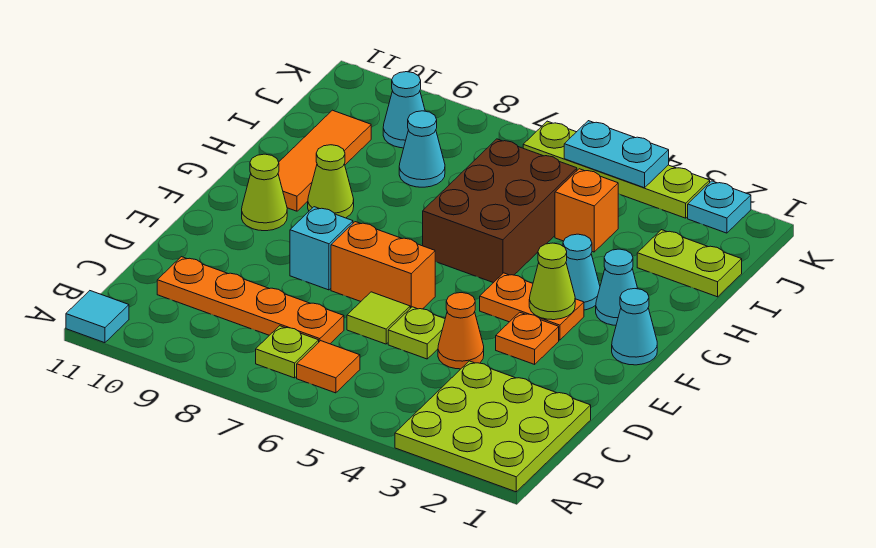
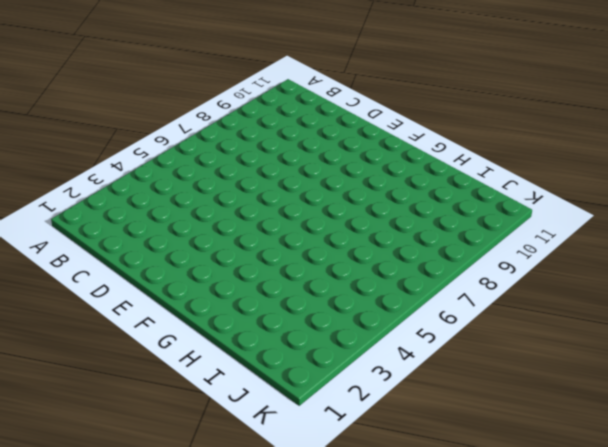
none -> lime plate A1:C3 level 1
none -> cyan tile A11 level 1
none -> orange tile B6 level 1

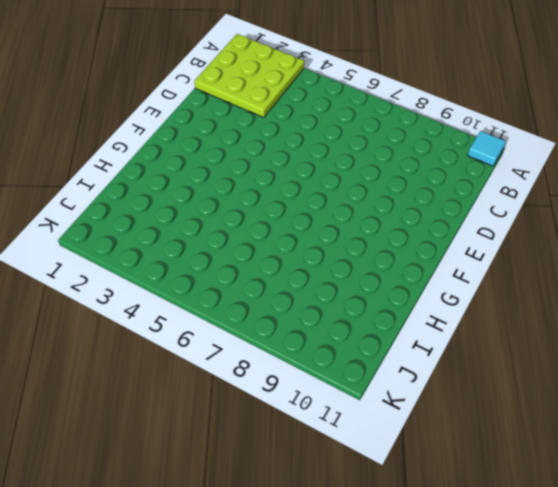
none -> orange tile B6 level 1
none -> lime plate B7 level 1
none -> orange plate C7:C10 level 1

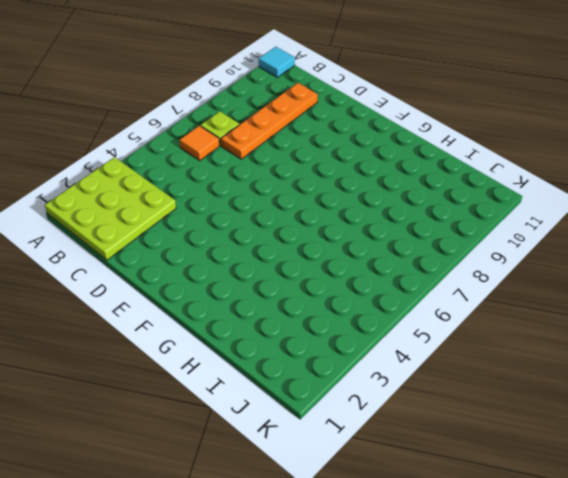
none -> orange cone D4 level 1
none -> lime plate D5 level 1
none -> lime tile D6 level 1

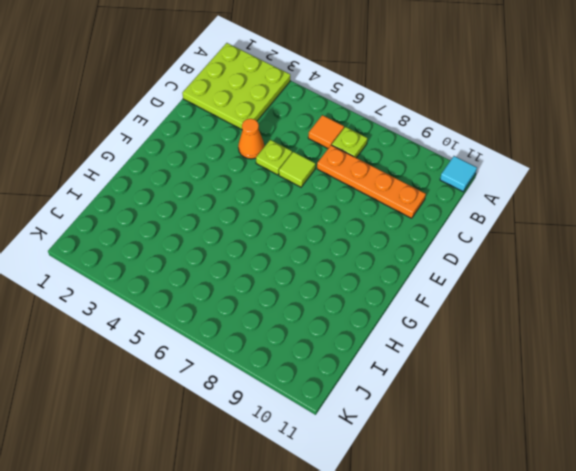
none -> orange plate E3 level 1
none -> orange brick E6:E7 level 1
none -> cyan brick E8 level 1

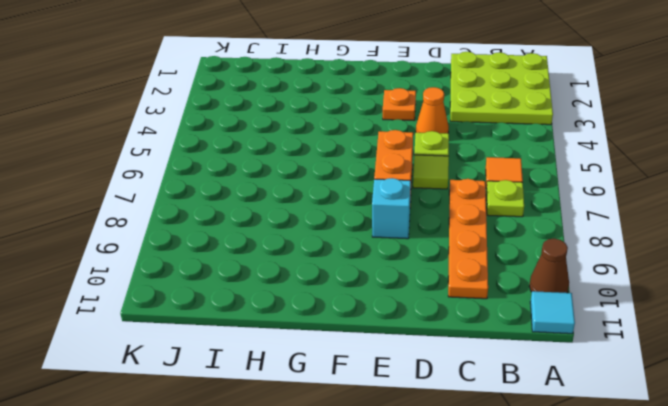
brown cone A10 level 1 -> none
none -> cyan cone F1 level 1
none -> orange plate F3:F4 level 1
none -> lime cone F10 level 1

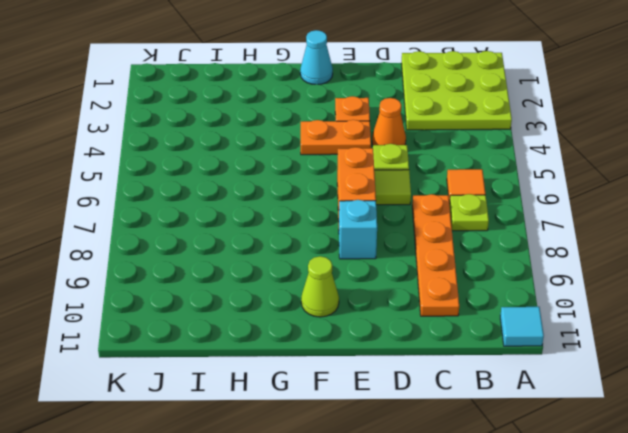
orange plate E4:F4 level 1 -> orange plate F3:F4 level 1
none -> cyan cone G2 level 1
none -> cyan cone G3 level 1
none -> brown brick G5:I6 level 1

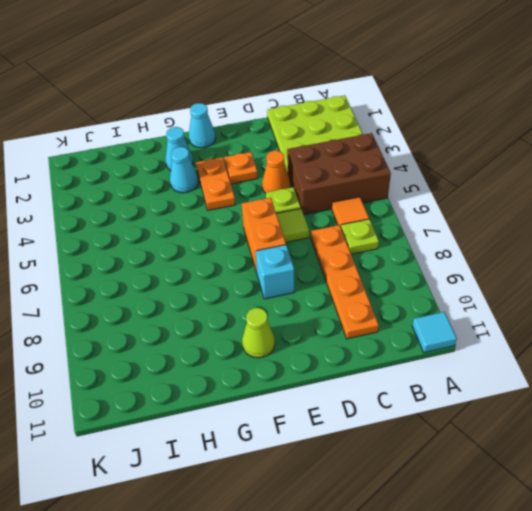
brown brick A4:C5 level 1 -> brown brick G5:I6 level 1
none -> lime cone G9 level 1
none -> orange tile G10:I10 level 1
none -> lime plate I1:I2 level 1

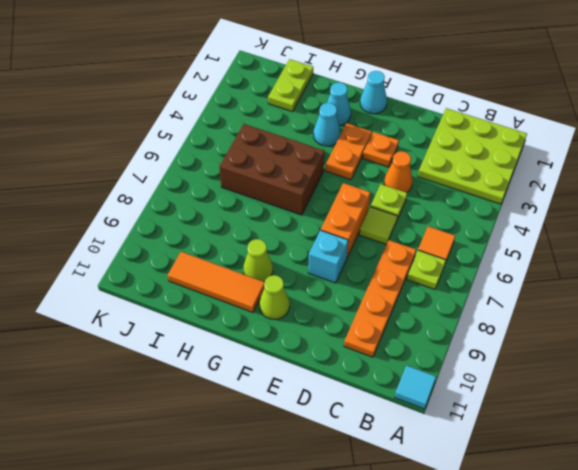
none -> orange brick I4 level 1
none -> cyan cone I8 level 1
none -> cyan cone J9 level 1

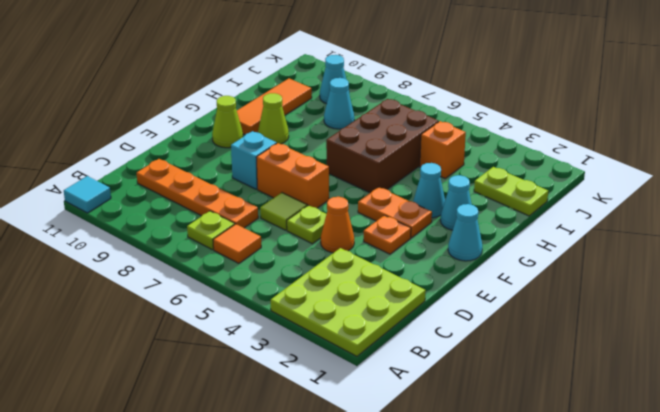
none -> cyan plate K2 level 1
none -> lime plate K3:K6 level 1
none -> lime cone F3 level 2

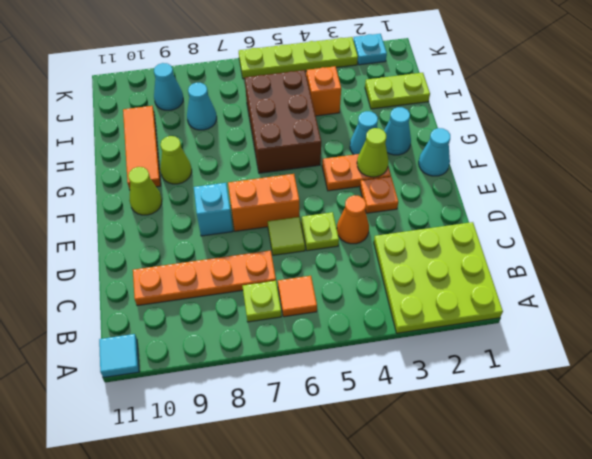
none -> cyan plate K4:K5 level 2

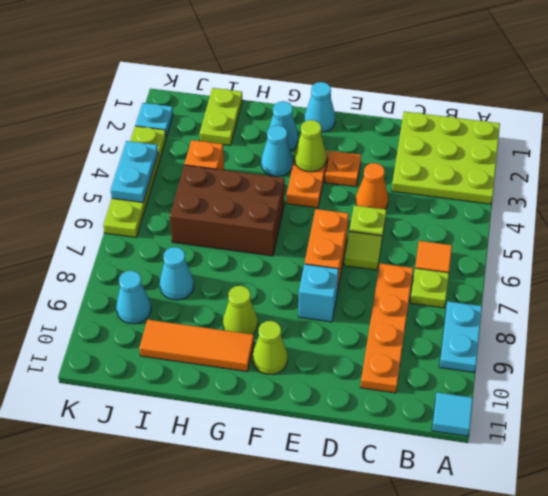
cyan plate A8:A9 level 1 -> none

